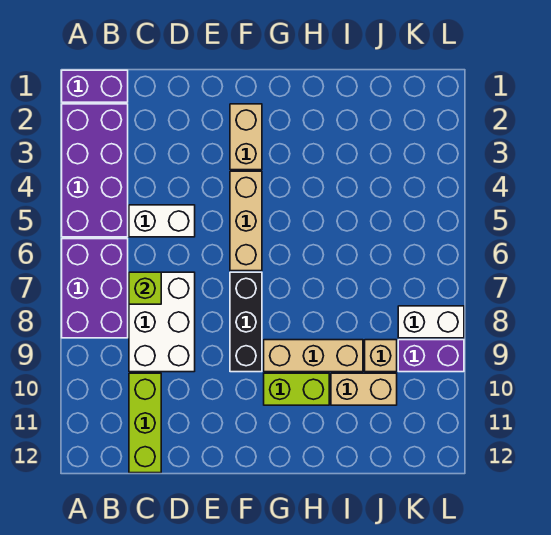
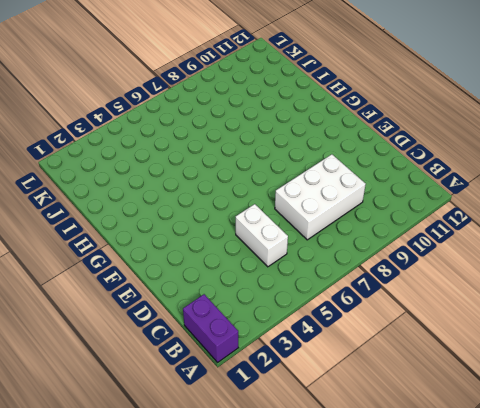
none -> purple brick A2:B5 level 1
none -> purple brick A6:B8 level 1
none -> lime brick C10:C12 level 1

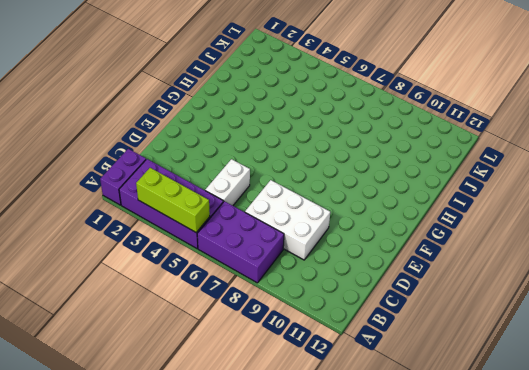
lime brick A3:A5 level 2 -> lime brick C10:C12 level 1
none -> tan brick F2:F3 level 1
none -> tan brick F4:F6 level 1
none -> black brick F7:F9 level 1

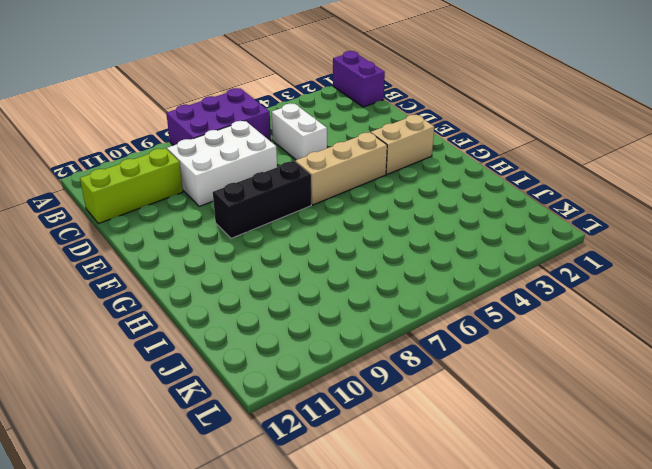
none -> purple brick A2:B5 level 1
none -> tan brick G9:I9 level 1
none -> lime brick G10:H10 level 1

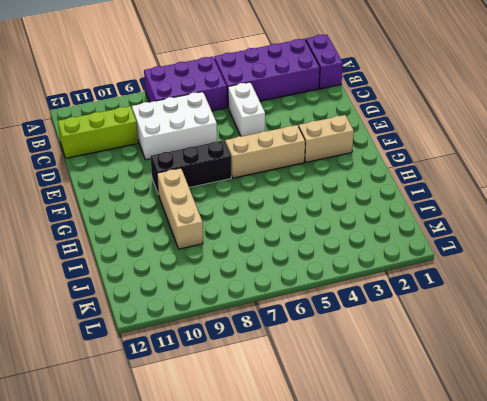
none -> lime brick G10:H10 level 1
none -> tan brick I10:J10 level 1
none -> tan brick J9 level 1

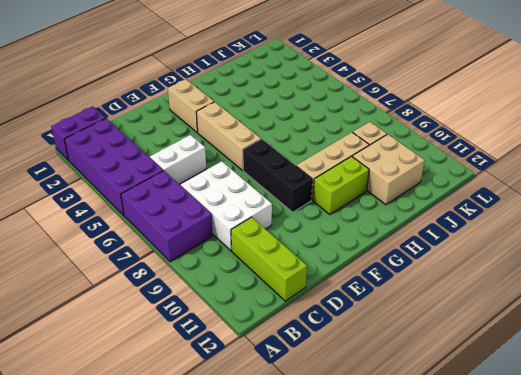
tan brick I10:J11 level 1 -> tan brick I10:J10 level 1
none -> white brick K8:L8 level 1
none -> purple brick K9:L9 level 1
none -> lime brick C7 level 2

